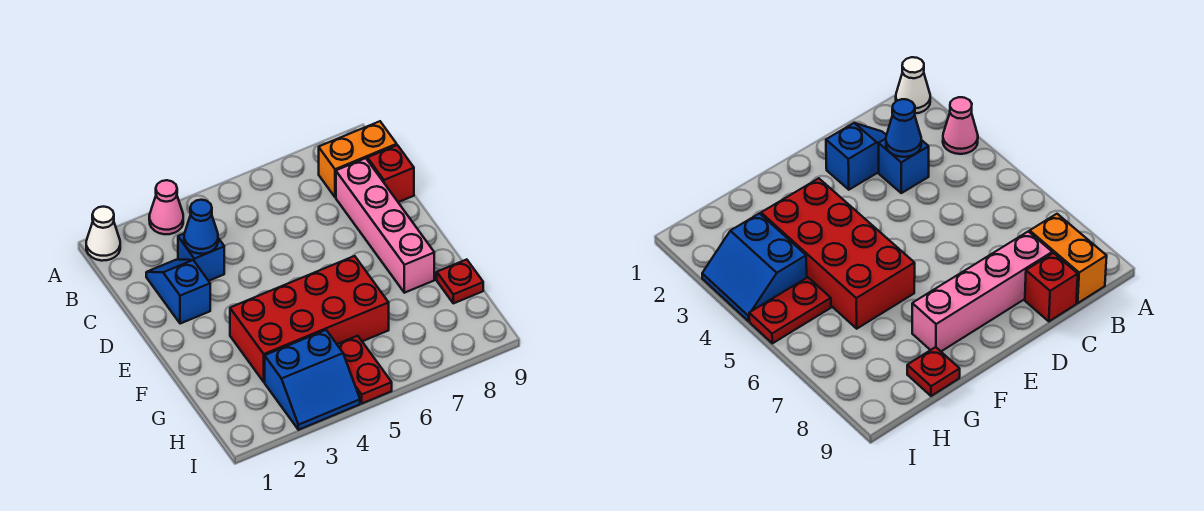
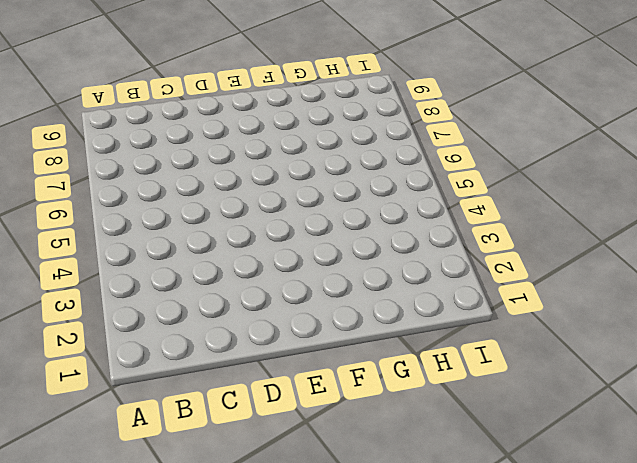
none -> white cone A1 level 1
none -> pink cone A3 level 1
none -> orange brick B8:B9 level 1

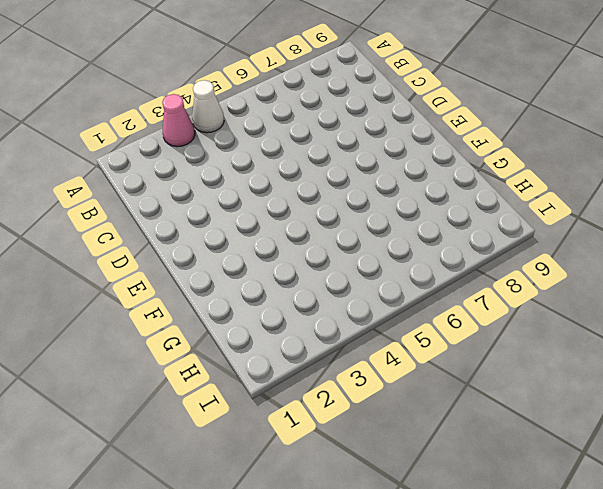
white cone A4 level 1 -> white cone A1 level 1
none -> orange brick B8:B9 level 1
none -> blue slope C2:D2 level 1 top D
none -> blue brick C3 level 1

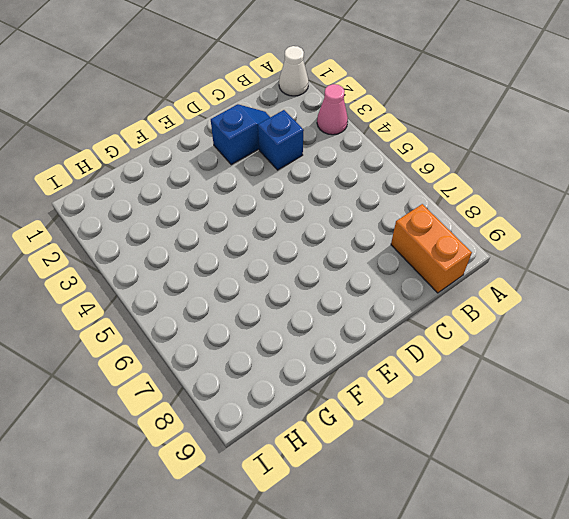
none -> pink brick C8:F8 level 1
none -> red brick C9 level 1
none -> red brick F3:G6 level 1

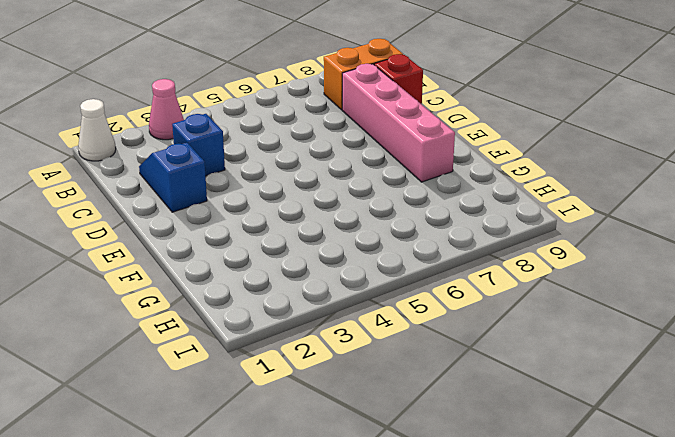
none -> red brick F3:G6 level 1
none -> red plate G9 level 1
none -> blue slope H3:I4 level 1 top H

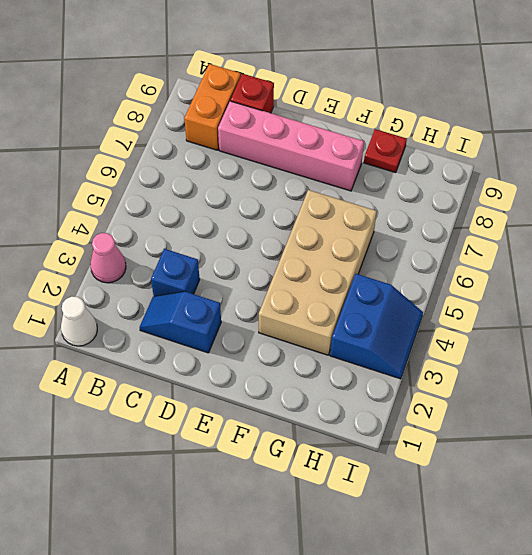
tan brick F3:G6 level 1 -> red brick F3:G6 level 1
none -> red plate H5:I5 level 1
none -> blue cone C3 level 2

